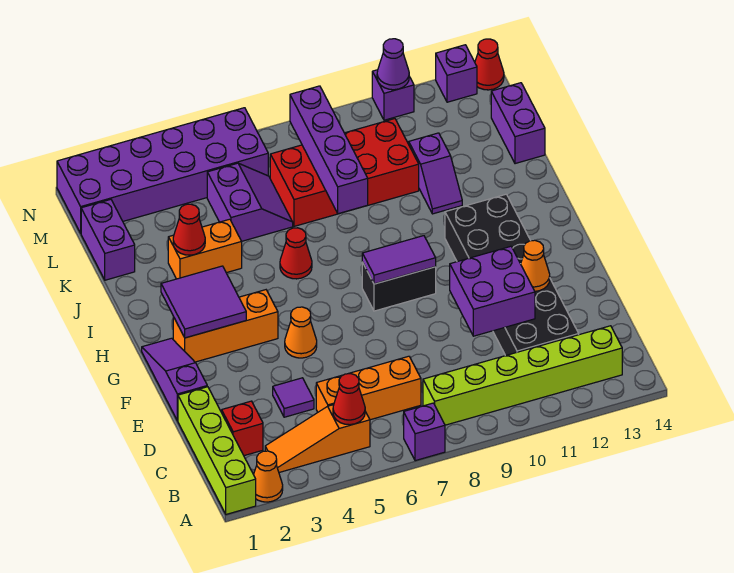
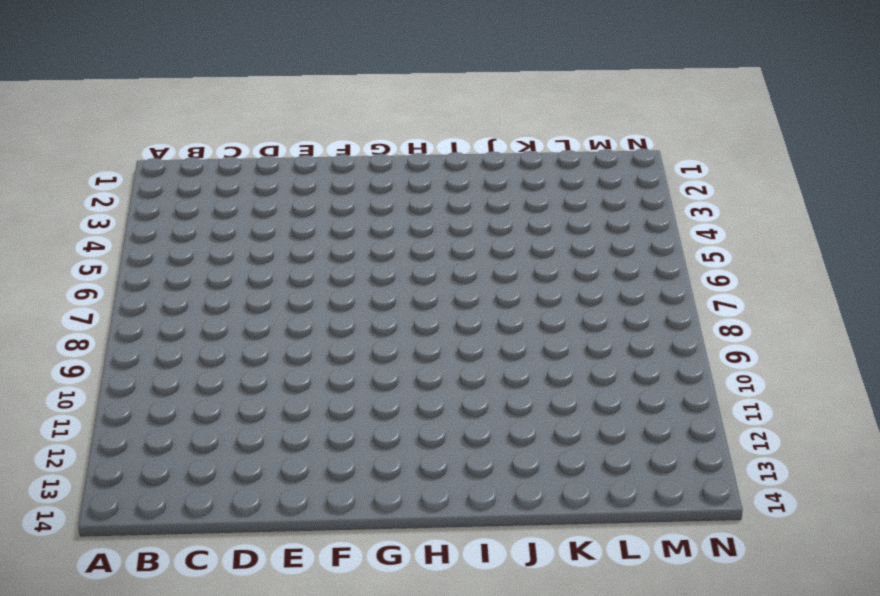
none -> lime brick A1:D1 level 1
none -> orange cone A2 level 1
none -> purple brick A7 level 1
none -> orange slope B3:B5 level 1 top 5

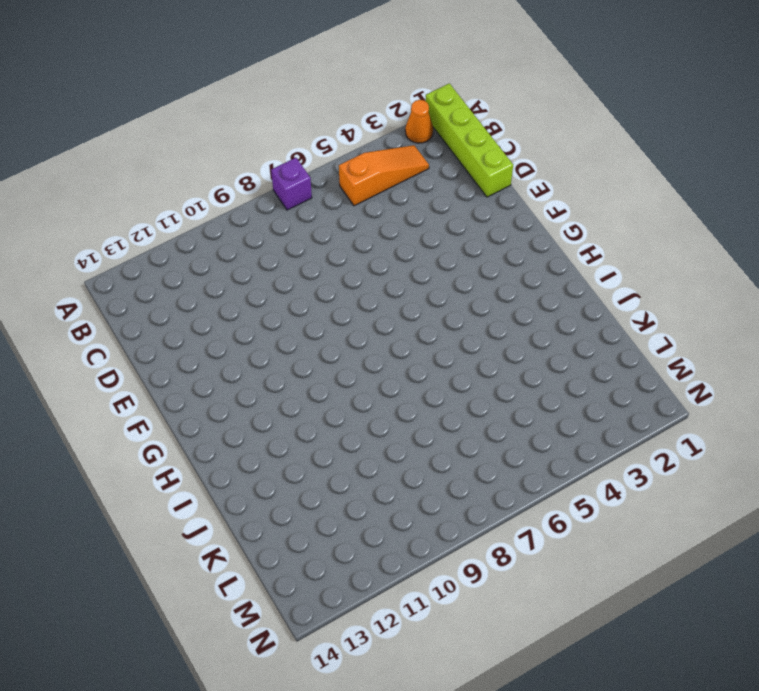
none -> lime brick B8:B13 level 1
none -> red brick C2 level 1
none -> orange brick C5:C7 level 1
none -> black brick C11:H12 level 1

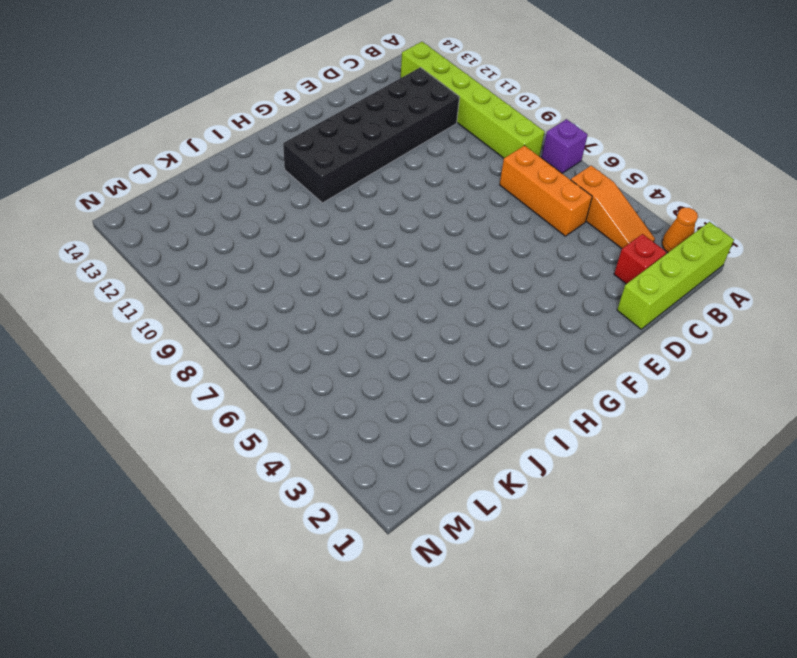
none -> purple tile D4 level 1
none -> purple slope E1:G1 level 1 top E
none -> orange cone F5 level 1
none -> orange brick G2:G4 level 1

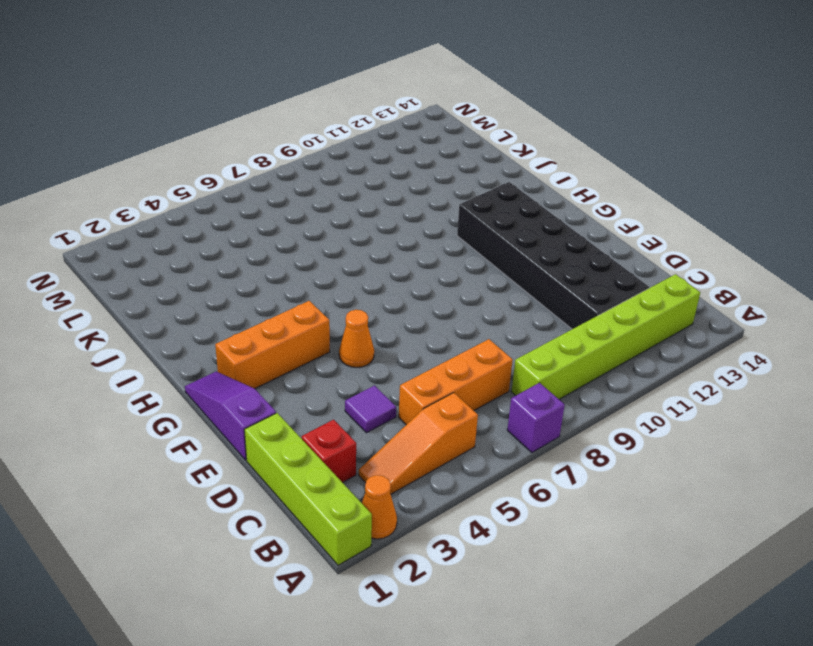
none -> black brick G8:G9 level 1
none -> red cone I6 level 1
none -> orange brick J3:J4 level 1
none -> purple slope J11:K11 level 1 top K

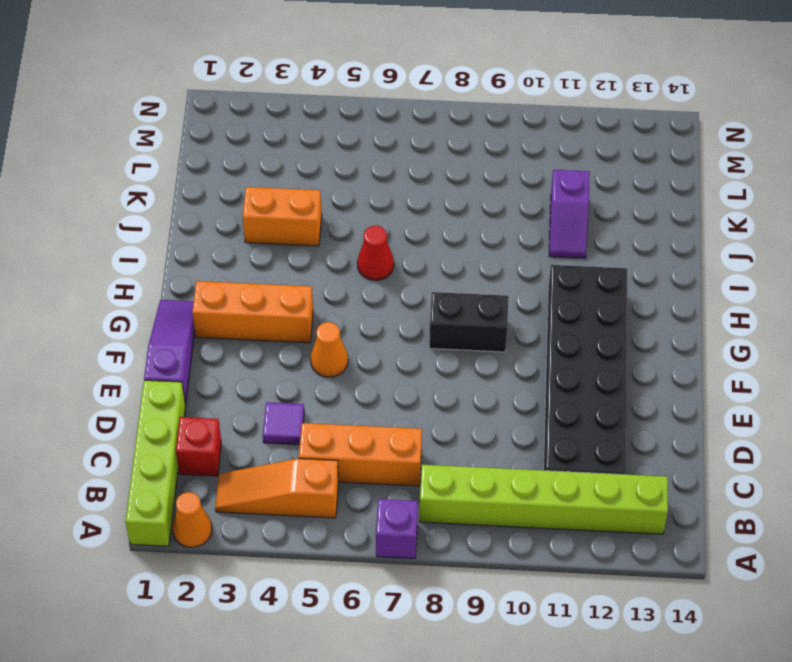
none -> purple brick K1:L1 level 1
none -> purple slope K5:L6 level 1 top 5
none -> red brick K7:L10 level 1
none -> purple brick K14:L14 level 1

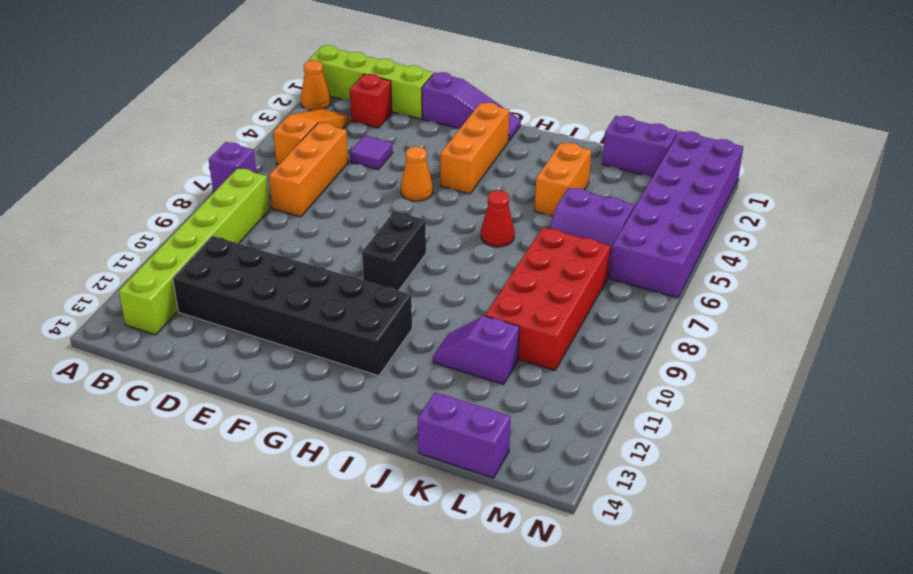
none -> purple brick N11 level 1
none -> purple brick N13 level 1
none -> red cone N14 level 1
none -> red cone B5 level 2

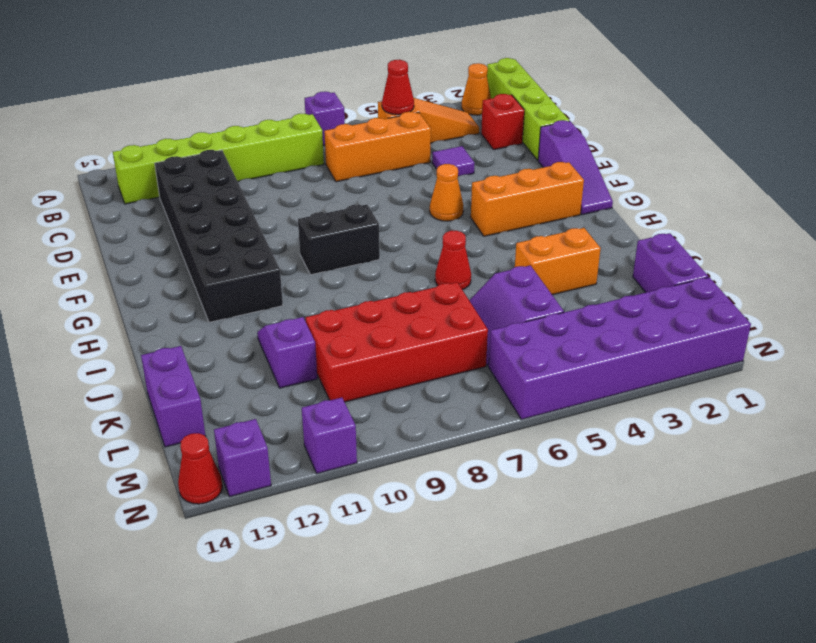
none -> purple brick D10:E11 level 2
none -> orange cone E12 level 2
none -> purple tile G2:H3 level 2
none -> purple tile G8:G9 level 2

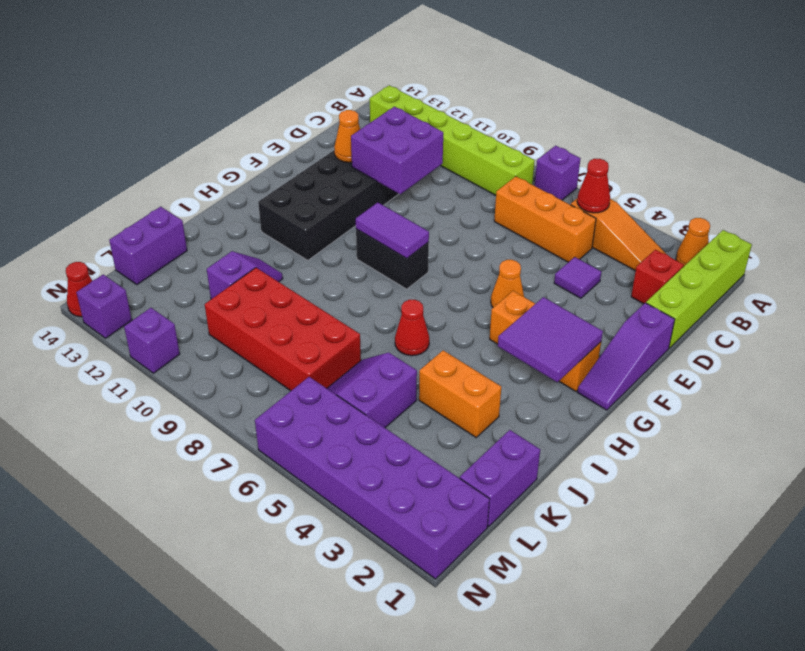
none -> red cone J3 level 2
none -> purple brick J8:M8 level 2
none -> purple cone N11 level 2

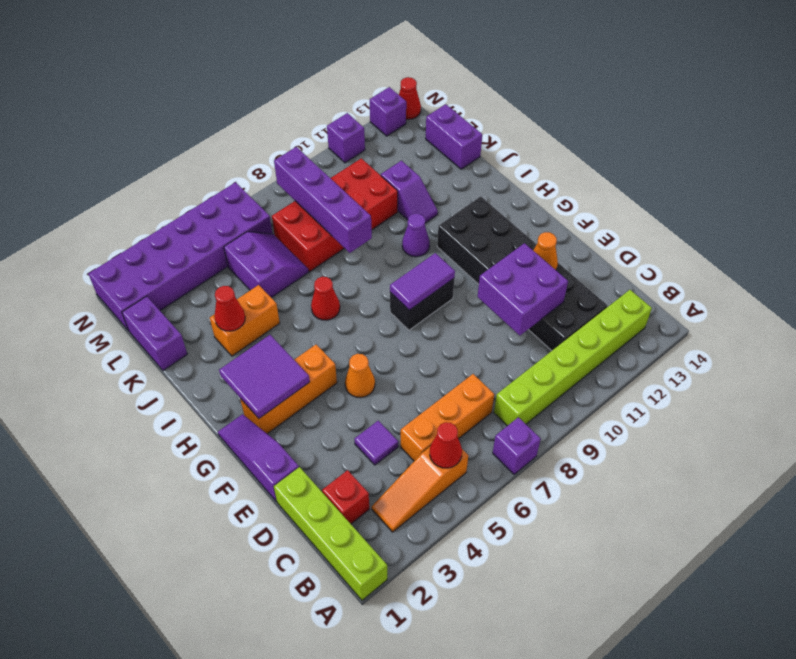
purple cone I10 level 1 -> purple cone N11 level 2
none -> orange cone A2 level 1

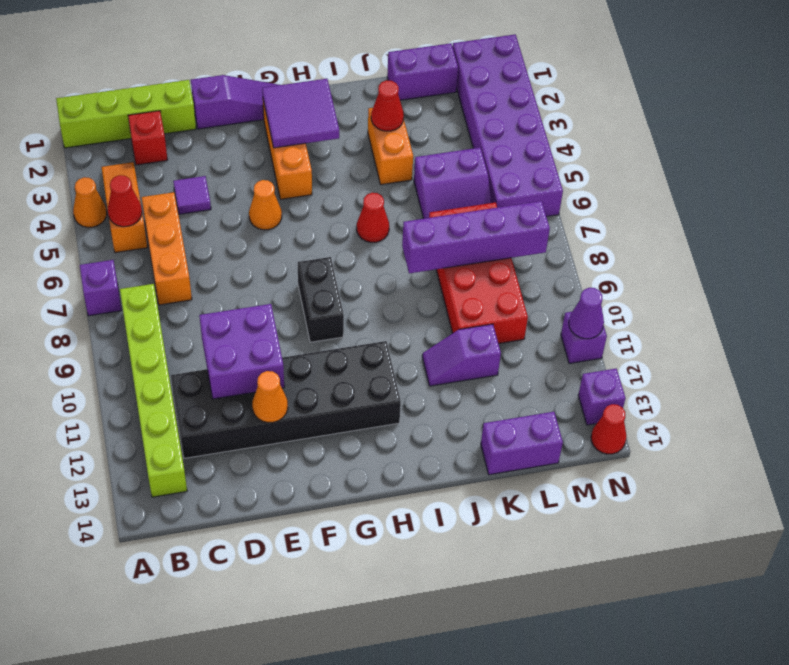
orange cone A4 level 1 -> orange cone A2 level 1
none -> purple tile G8:G9 level 2

